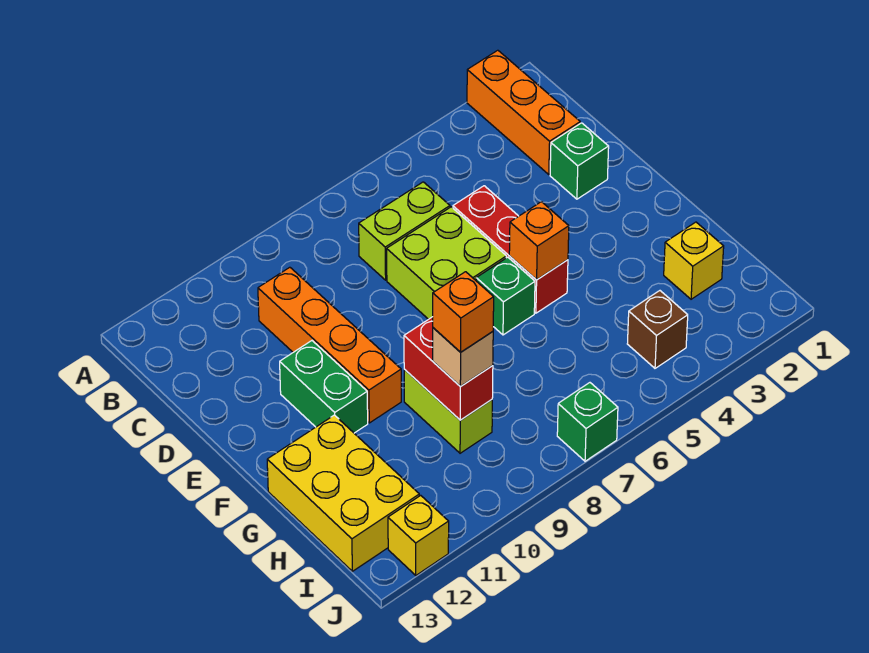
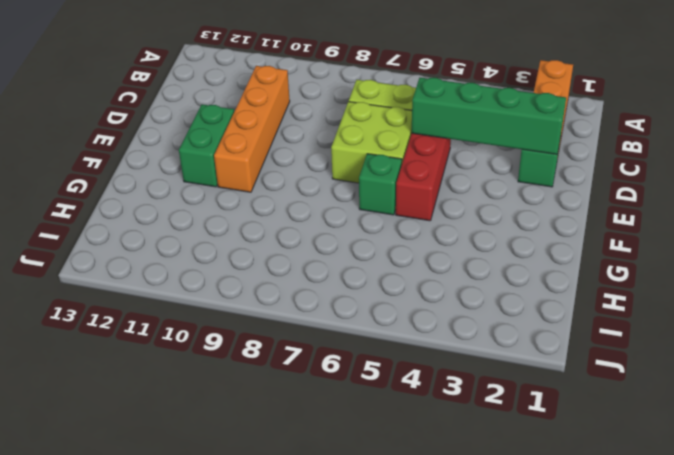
green brick D2:D5 level 2 -> none
none -> lime brick G9:H9 level 1
none -> yellow brick G12:I13 level 1
none -> yellow brick H2 level 1

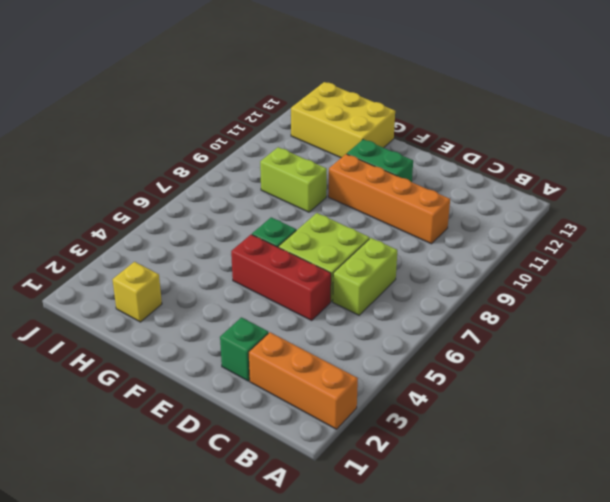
none -> brown brick I4 level 1
none -> green brick J7 level 1
none -> yellow brick J12 level 1

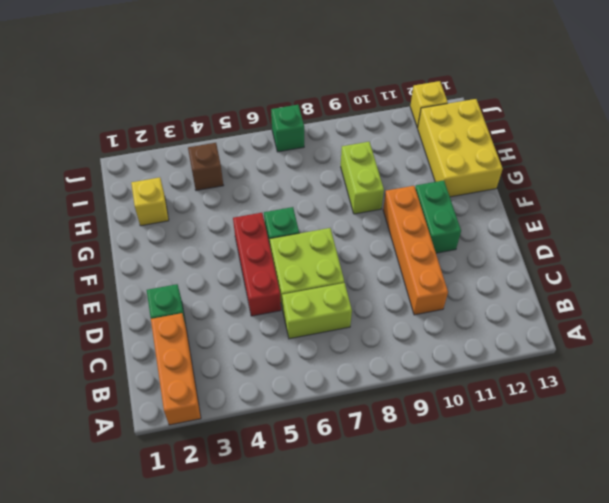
none -> orange brick F5 level 2
none -> red brick G9:H9 level 2
none -> tan brick H9 level 3

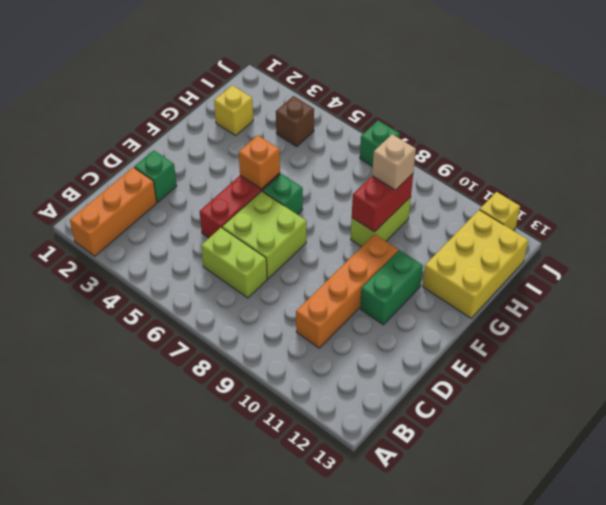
none -> orange brick H9 level 4

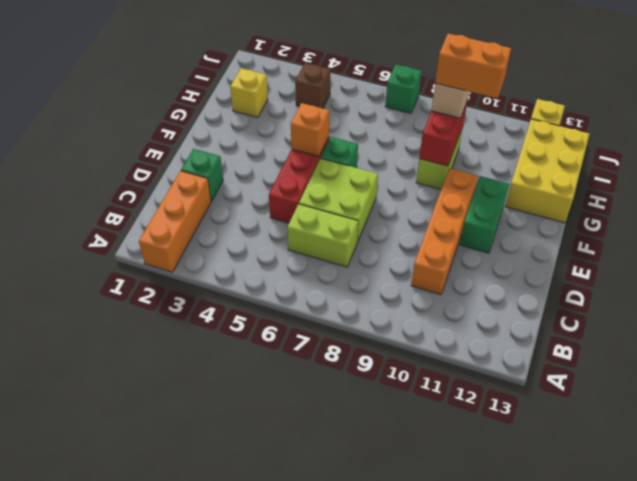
orange brick H9:H10 level 4 -> orange brick H9 level 4

